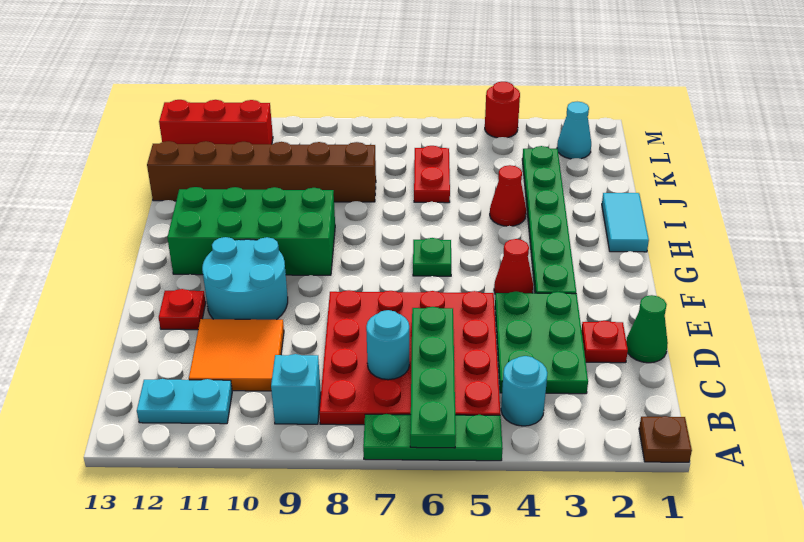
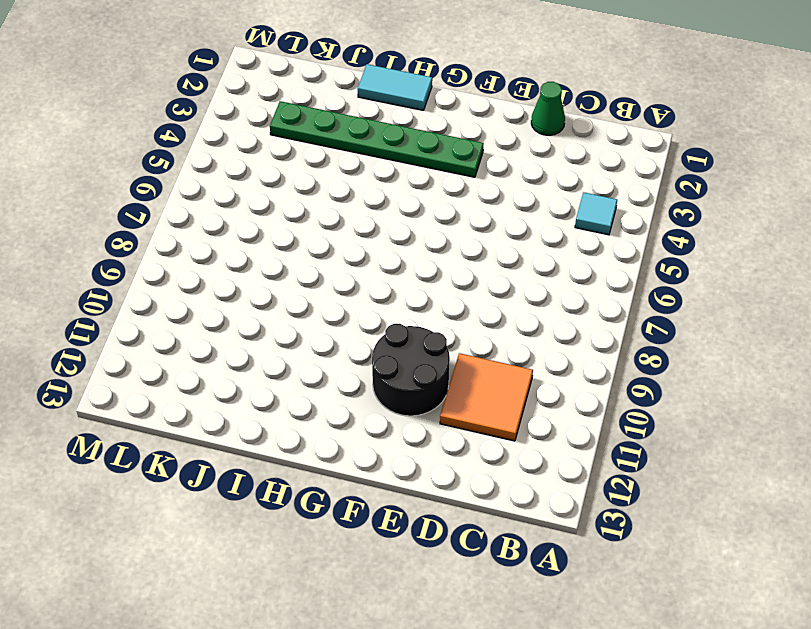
cyan tile B4 level 1 -> cyan round brick B4 level 1
black round brick E10:F11 level 1 -> cyan round brick E10:F11 level 1
none -> brown plate A1 level 1
none -> green plate A5:A7 level 1
none -> red plate B5:E8 level 1

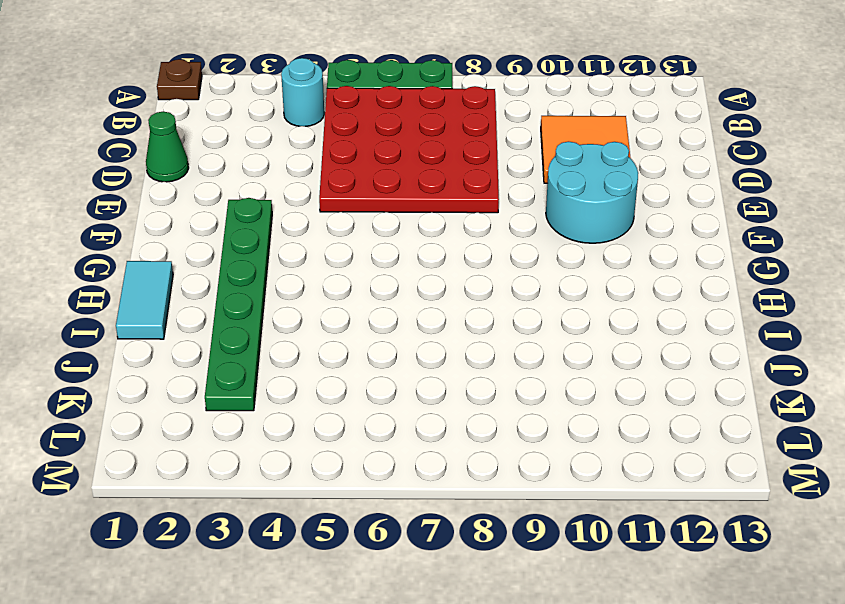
none -> cyan brick B9 level 1
none -> cyan plate B11:B12 level 1
none -> green plate C3:E4 level 1

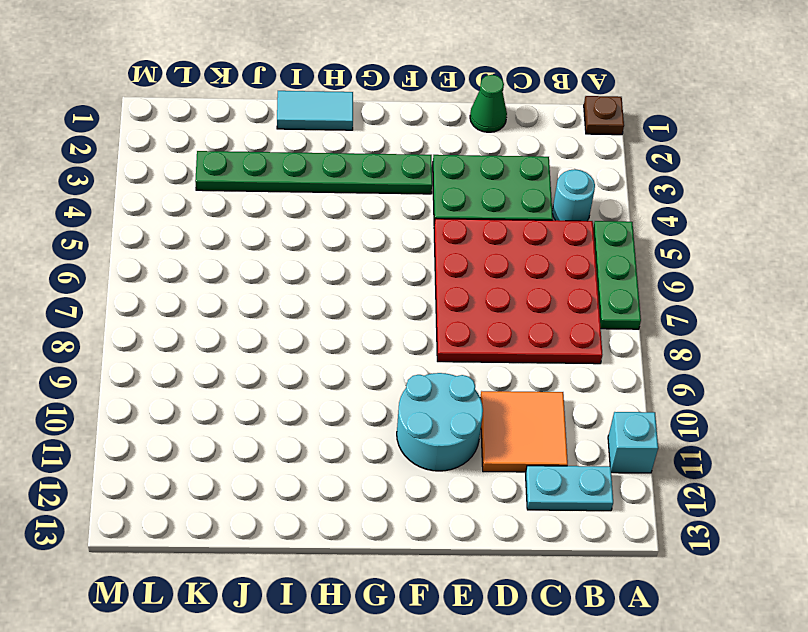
cyan brick A11 level 1 -> cyan brick B9 level 1
cyan plate B12:C12 level 1 -> cyan plate B11:B12 level 1
none -> red plate D2 level 1
none -> red plate E12 level 1
none -> red cone F4 level 1

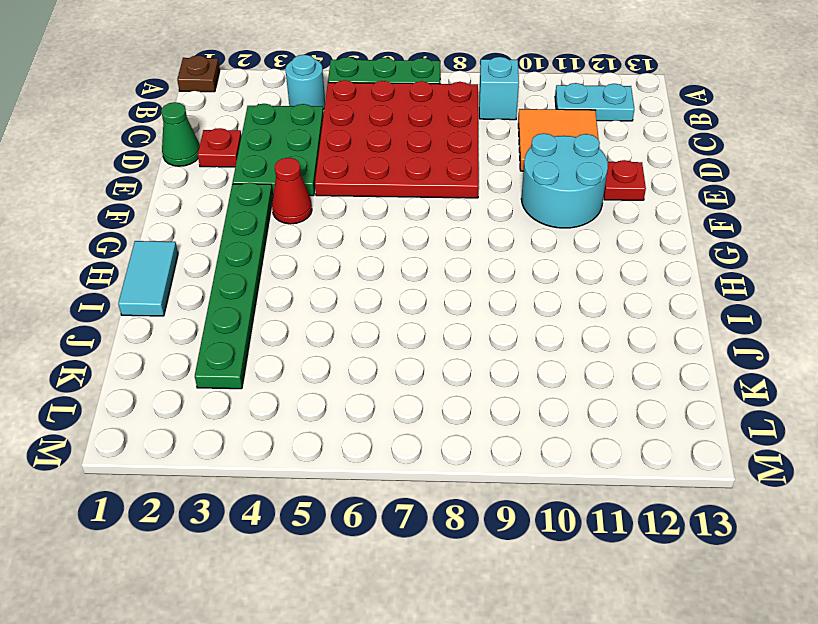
none -> green plate G6 level 1
none -> green brick G9:H12 level 1
none -> red cone I4 level 1

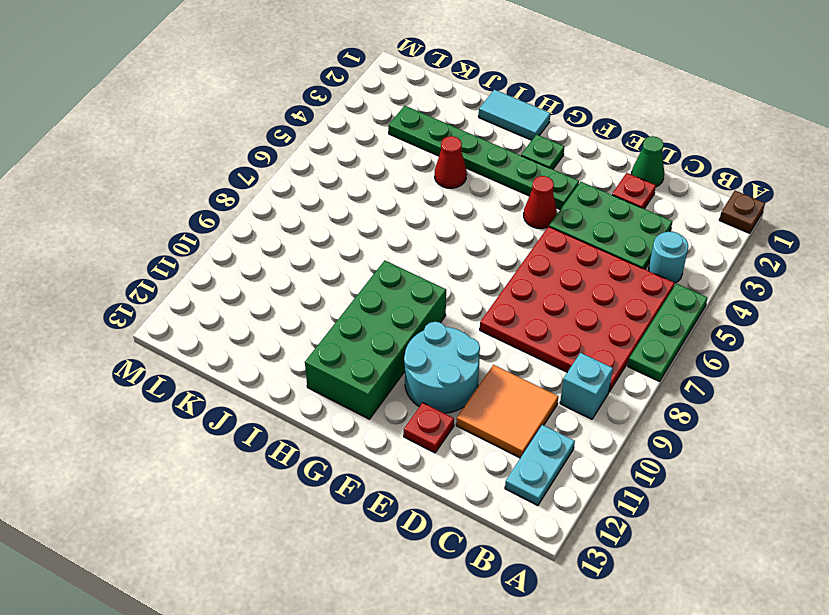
green plate G2 level 1 -> green plate G6 level 1
none -> red plate J6:K6 level 1
none -> brown brick J8:J13 level 1
none -> cyan cone L2 level 1

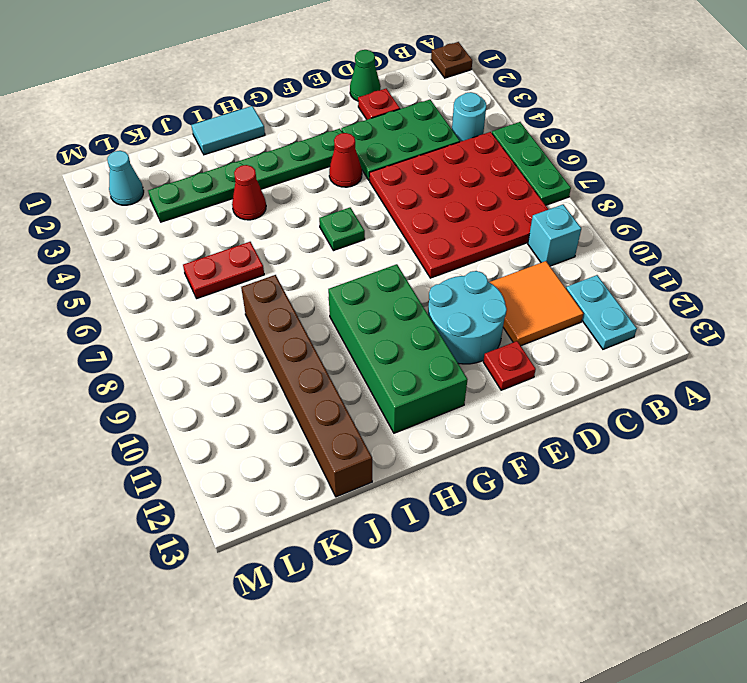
none -> red brick L11:L13 level 1
none -> red round brick M4 level 1
none -> green plate A6:D6 level 2

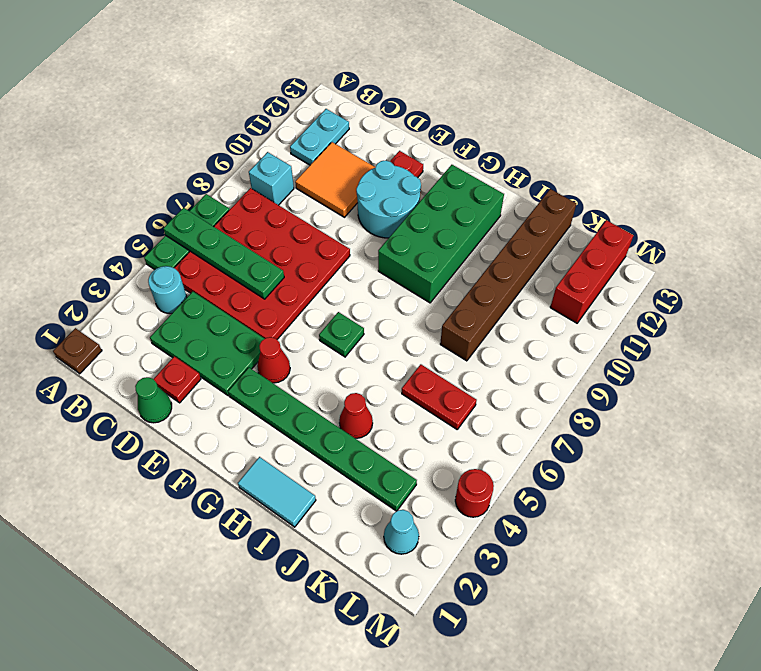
none -> cyan round brick C7 level 2

